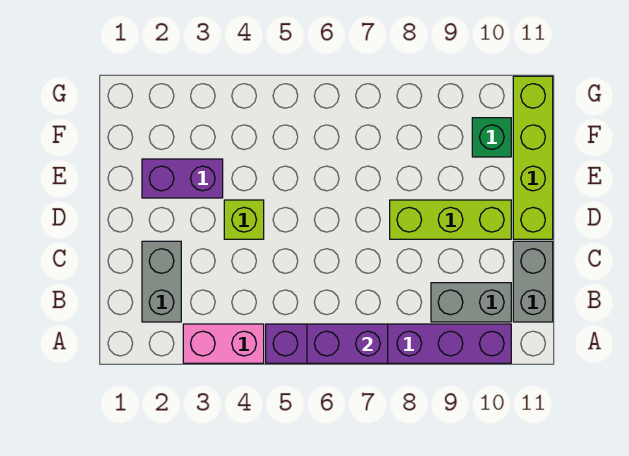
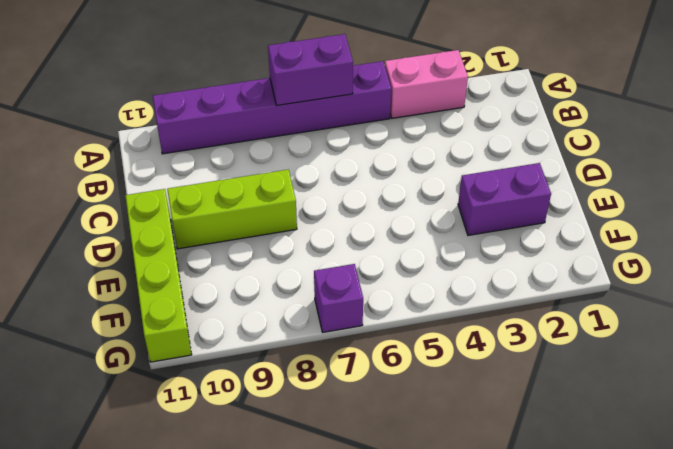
purple brick G7 level 1 -> none
none -> grey brick B2:C2 level 1
none -> grey brick B9:B10 level 1

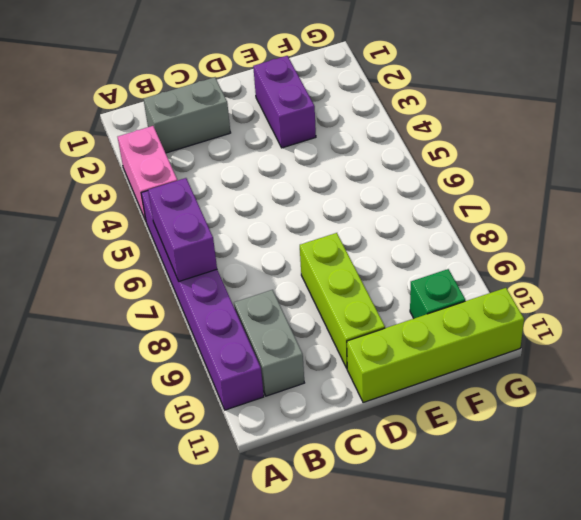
none -> grey brick B11:C11 level 1
none -> lime brick D4 level 1

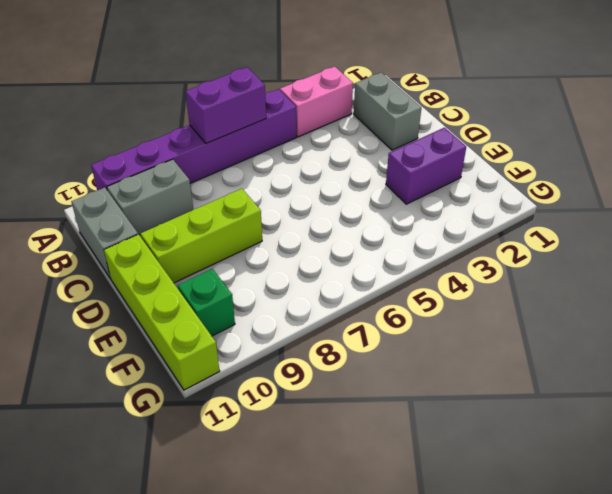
none -> lime brick D4 level 1

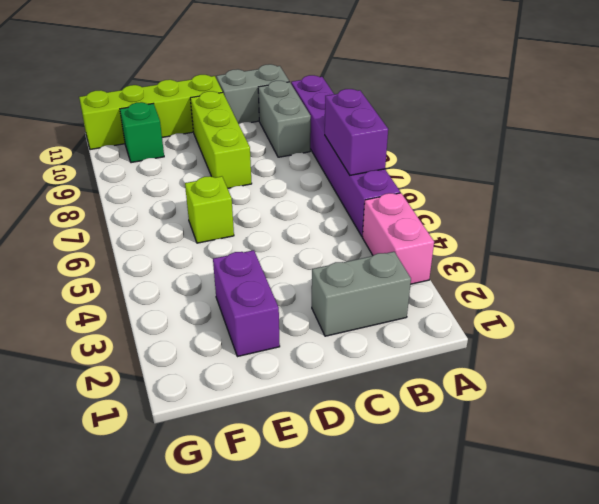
lime brick E6 level 1 -> lime brick D4 level 1

